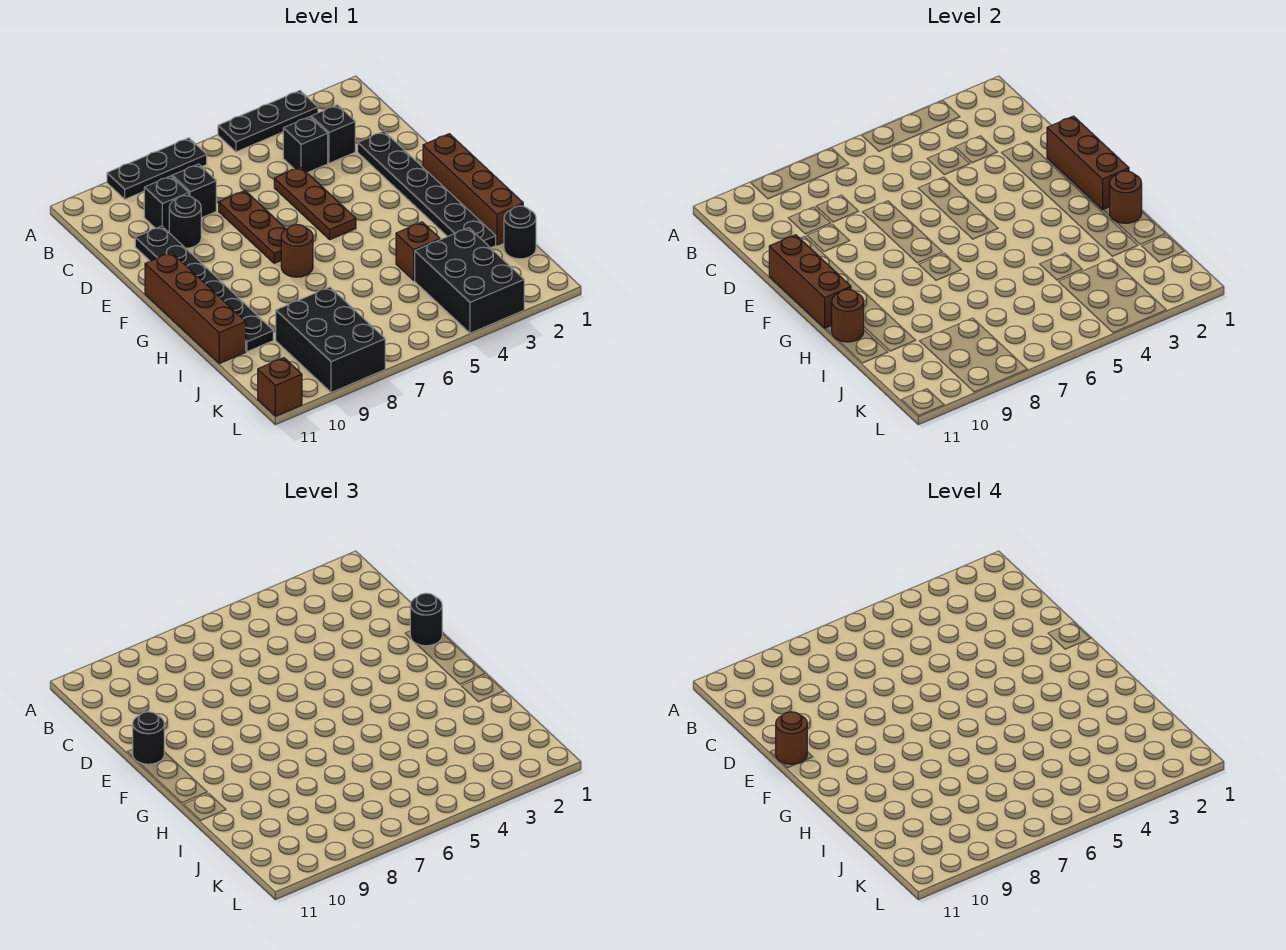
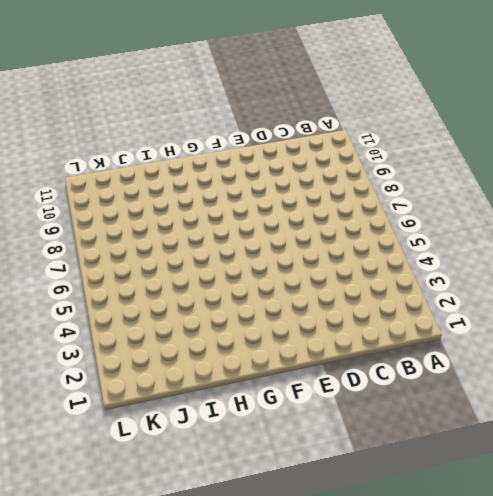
none -> black plate A3:A5 level 1
none -> black plate A7:A9 level 1
none -> black brick C3 level 1

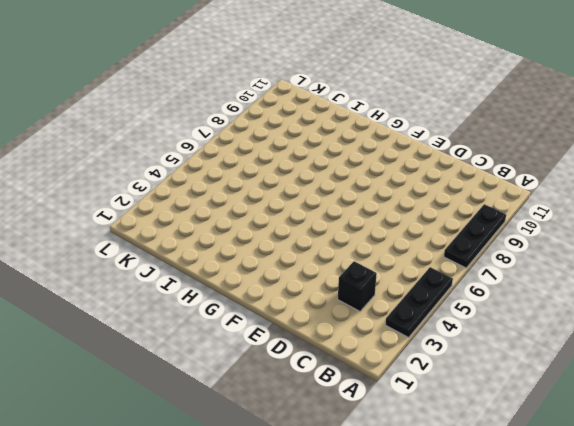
none -> black brick C4 level 1
none -> black brick C8 level 1
none -> black brick C9 level 1

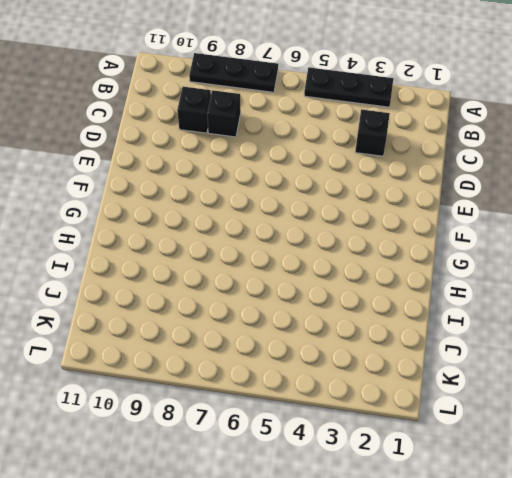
none -> black brick C4 level 1
none -> black plate D2:I2 level 1
none -> brown plate D5:F5 level 1

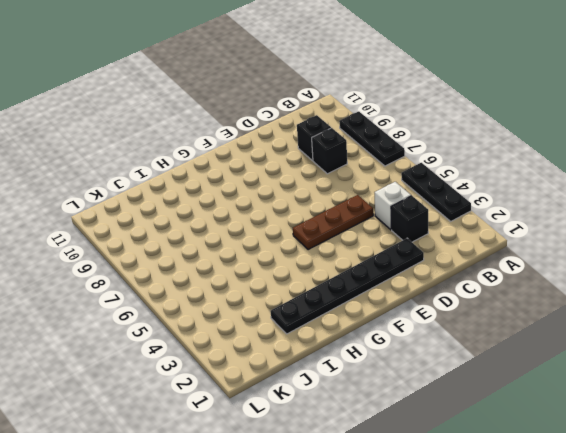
white brick C4 level 1 -> black brick C4 level 1
none -> brown plate D7:F7 level 1
none -> black round brick D9 level 1
none -> black plate D10:I10 level 1

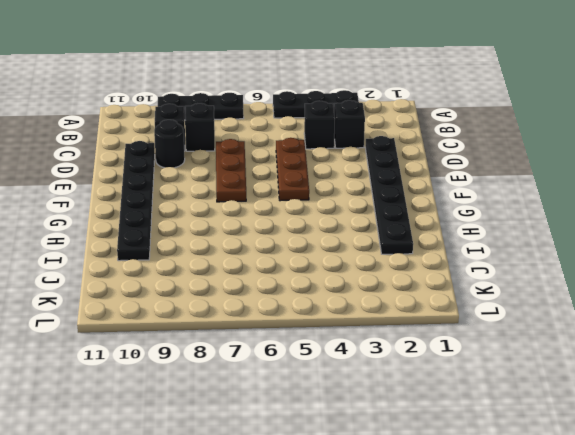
none -> brown brick F1:I1 level 1
none -> brown brick F11:I11 level 1
none -> brown round brick G7 level 1

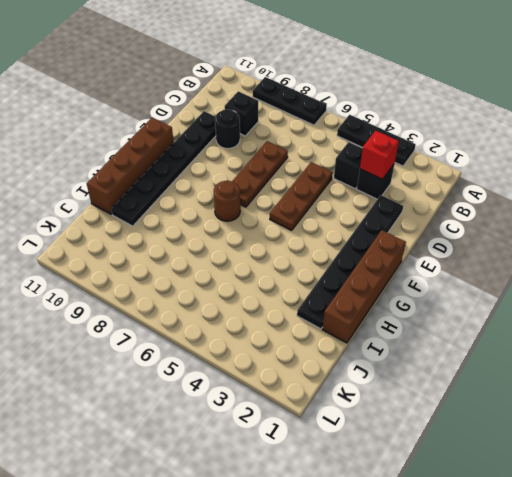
red brick C3 level 2 -> none
none -> black brick C8 level 1
none -> brown brick I4 level 1
none -> black round brick J1 level 1

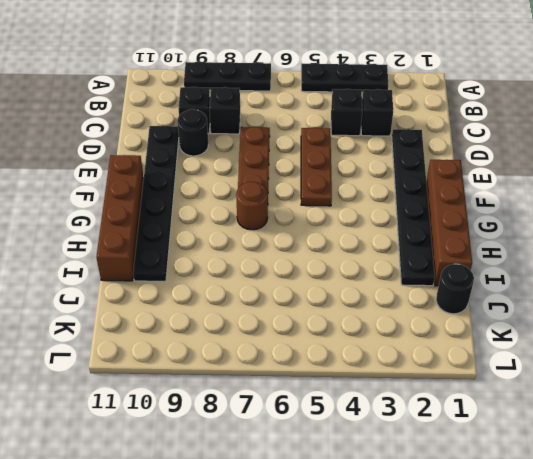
none -> brown brick I4 level 1
none -> black brick J3:L4 level 1
none -> black brick J8:L9 level 1

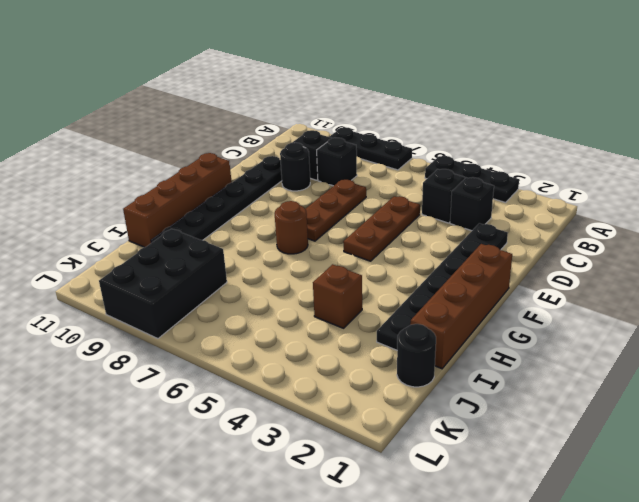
none -> black brick J3:L4 level 1
none -> brown brick L11 level 1
none -> brown brick E1:G1 level 2

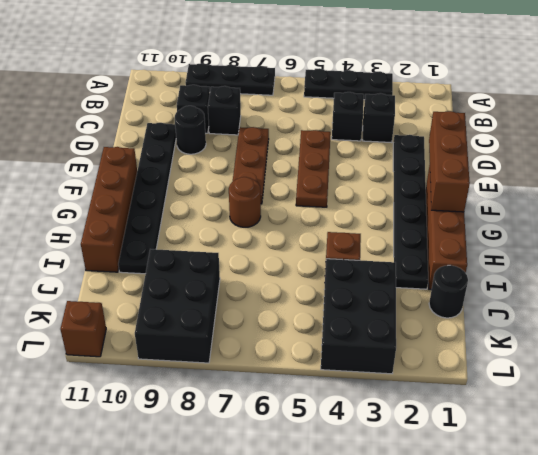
none -> brown brick E11:G11 level 2
none -> brown round brick H1 level 2
none -> brown round brick H11 level 2

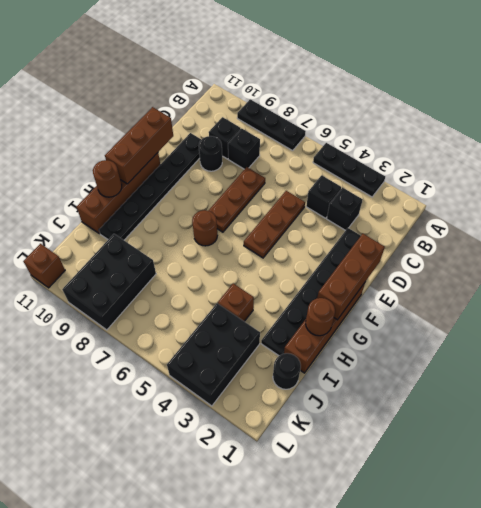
none -> black round brick E1 level 3
none -> black round brick E11 level 3
none -> brown round brick E11 level 4

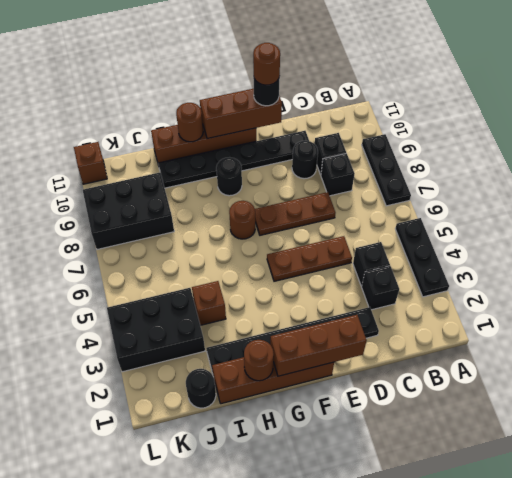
black round brick G9 level 1 -> black round brick E1 level 3

